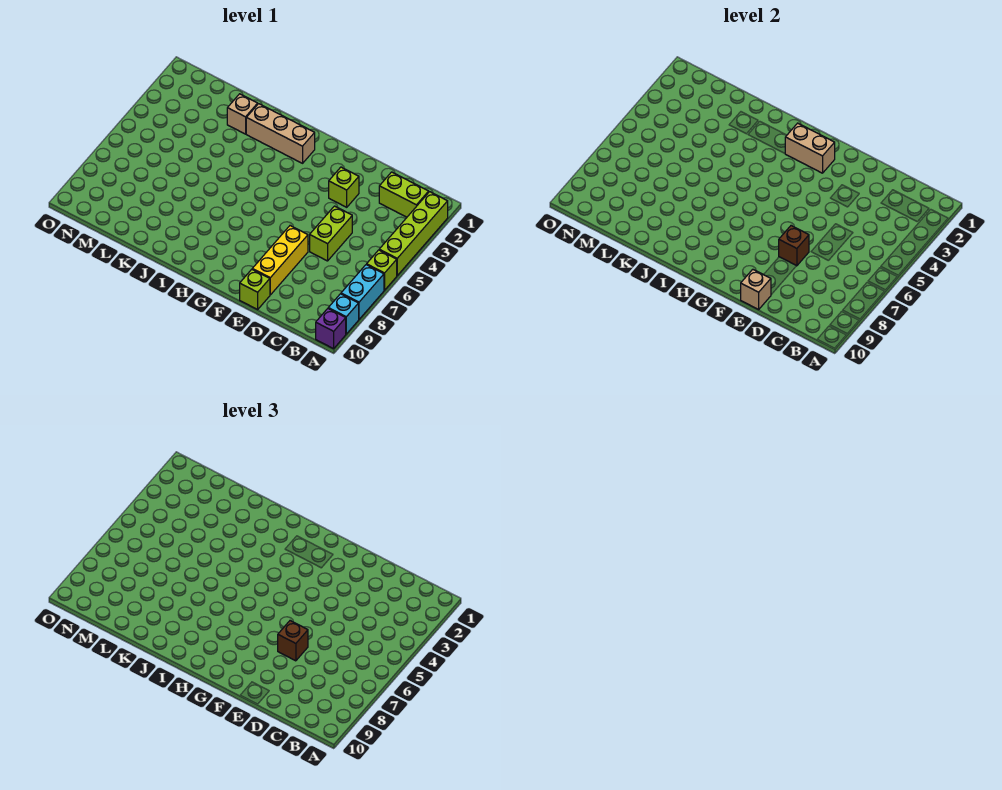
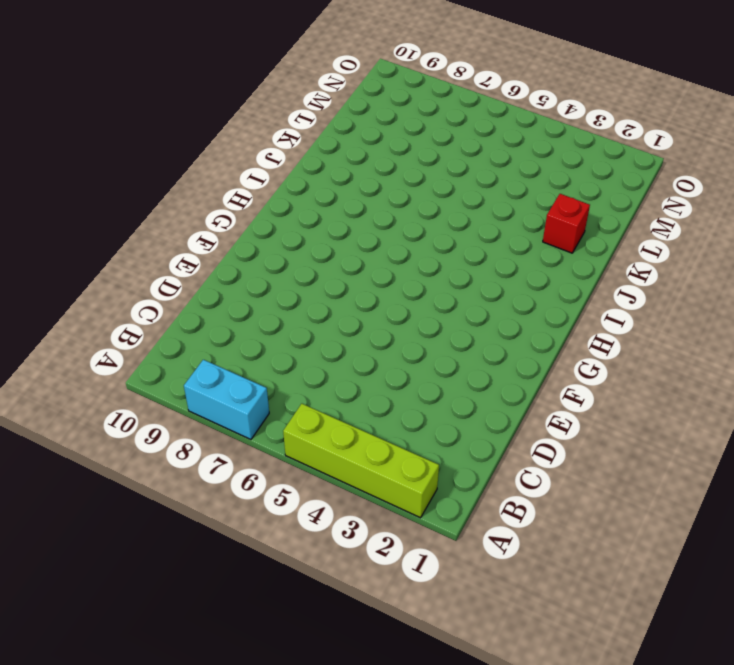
red brick K2 level 1 -> tan brick K2 level 1
none -> lime brick A6 level 1
none -> cyan brick A9 level 1
none -> purple brick A10 level 1

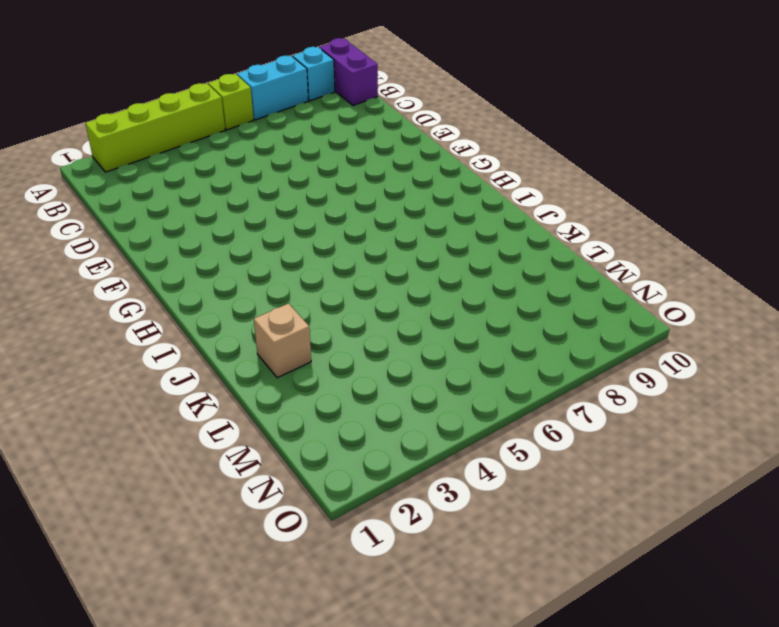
purple brick A10:B10 level 1 -> purple brick A10 level 1
none -> lime brick B2:C2 level 1
none -> lime brick D5:D6 level 1
none -> lime brick E3 level 1

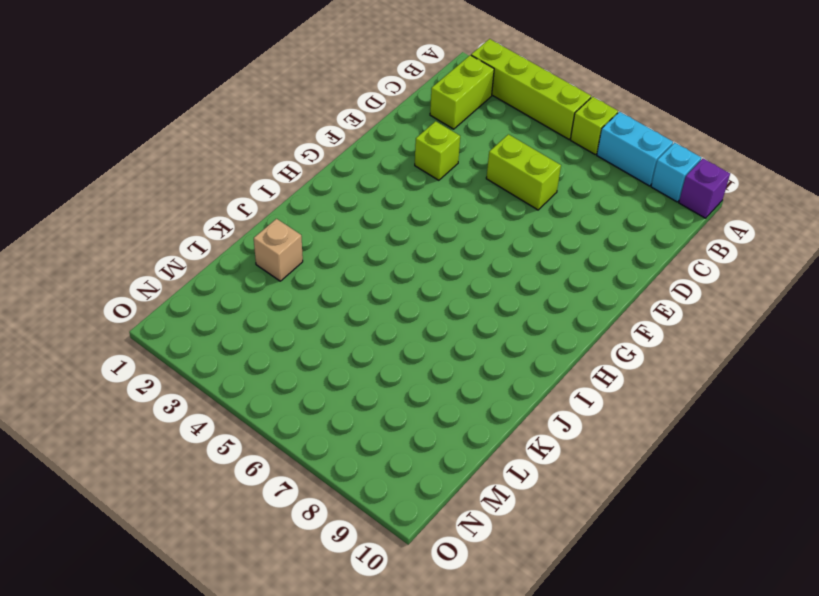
none -> yellow brick E7:E9 level 1
none -> lime brick E10 level 1
none -> tan brick H2:J2 level 1

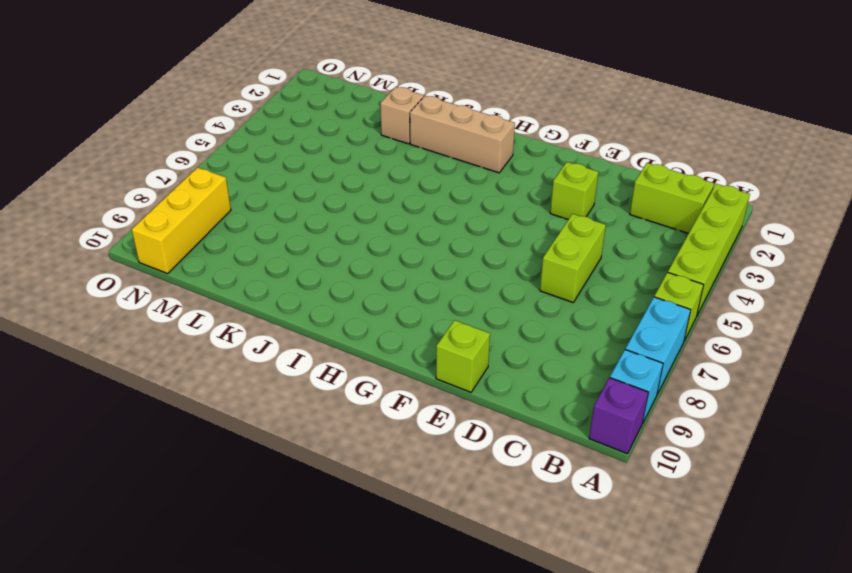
yellow brick N8:N10 level 1 -> yellow brick E7:E9 level 1
none -> brown brick E7 level 2
none -> tan brick E10 level 2
none -> tan brick G2:H2 level 2

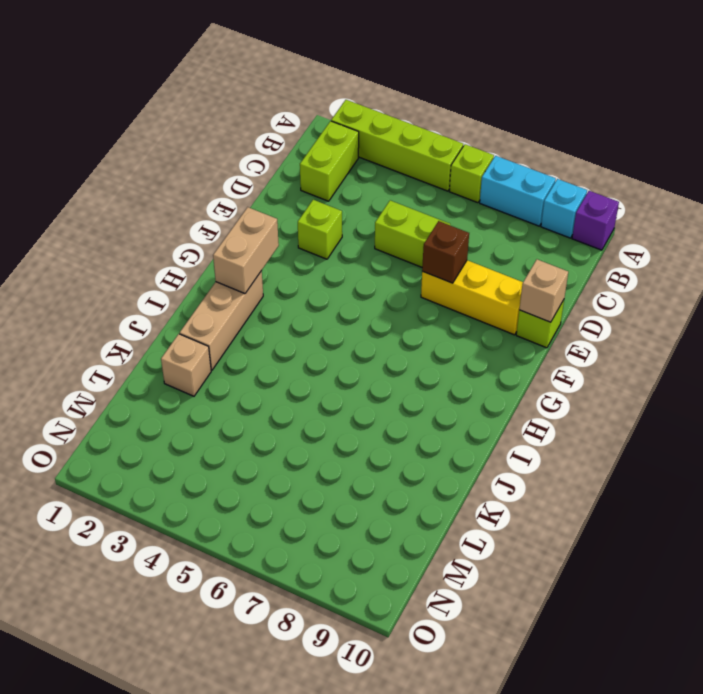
none -> brown brick E7 level 3

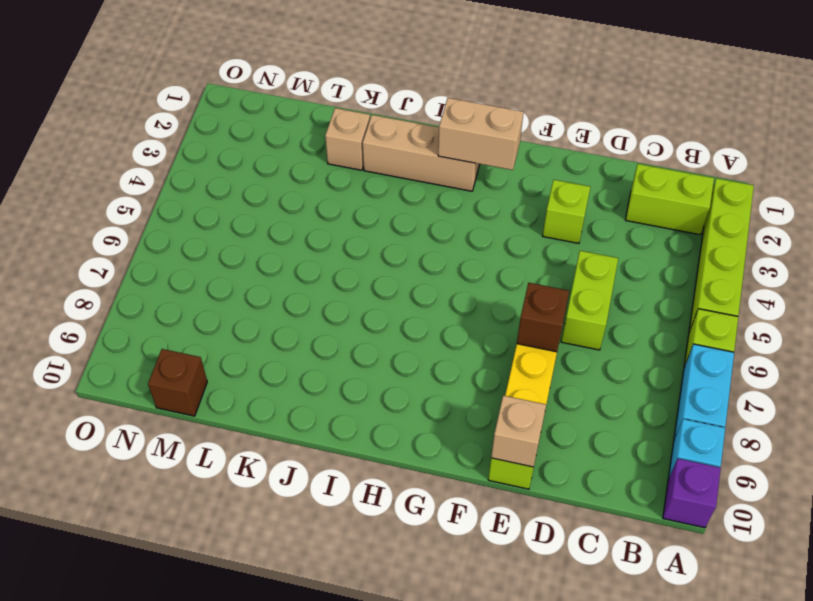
brown brick M10 level 1 -> brown brick E7 level 3

